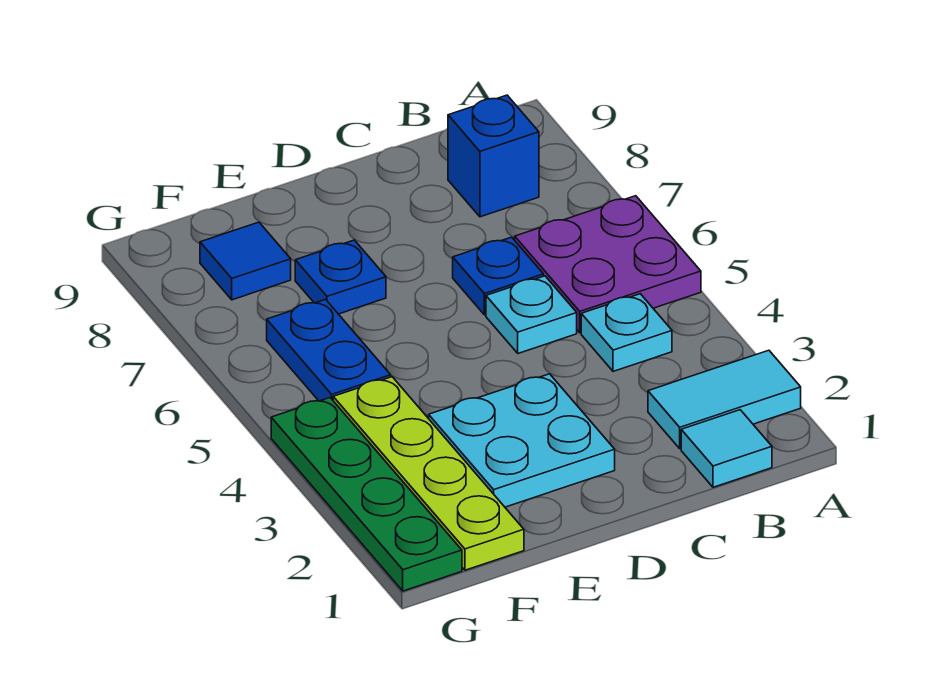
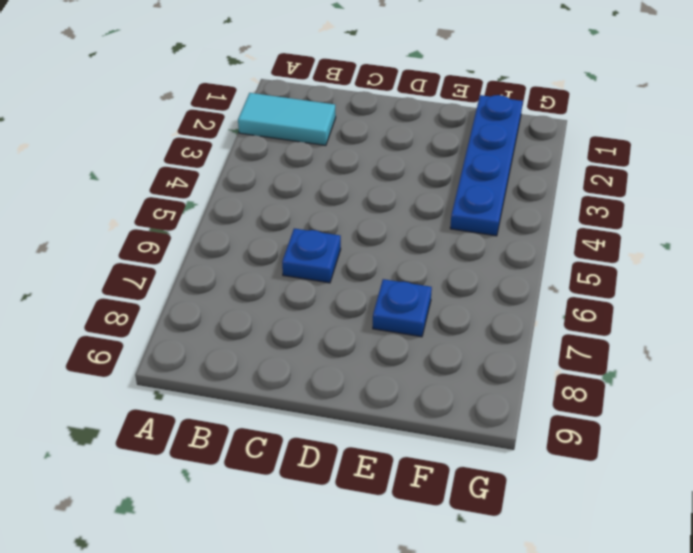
blue plate F1:F4 level 1 -> lime plate F1:F4 level 1
none -> purple plate A5:B6 level 1
none -> cyan tile B1 level 1
none -> cyan plate B4 level 1

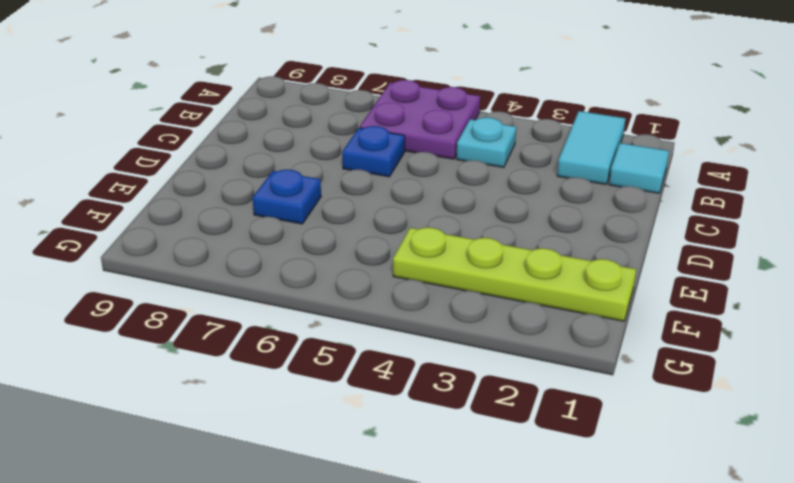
none -> blue brick B8 level 1
none -> cyan plate C5 level 1
none -> cyan plate D2:E3 level 1

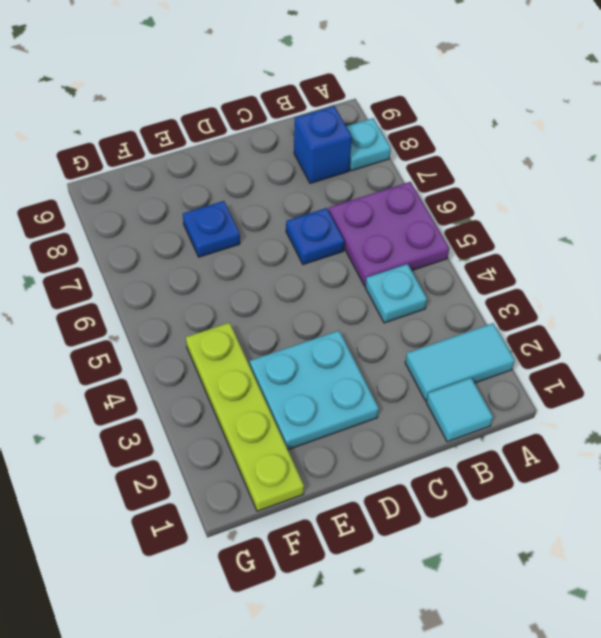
cyan plate A8 level 1 -> cyan plate C5 level 1
none -> blue plate F5:F6 level 1
none -> blue tile F8 level 1
none -> green plate G1:G4 level 1

